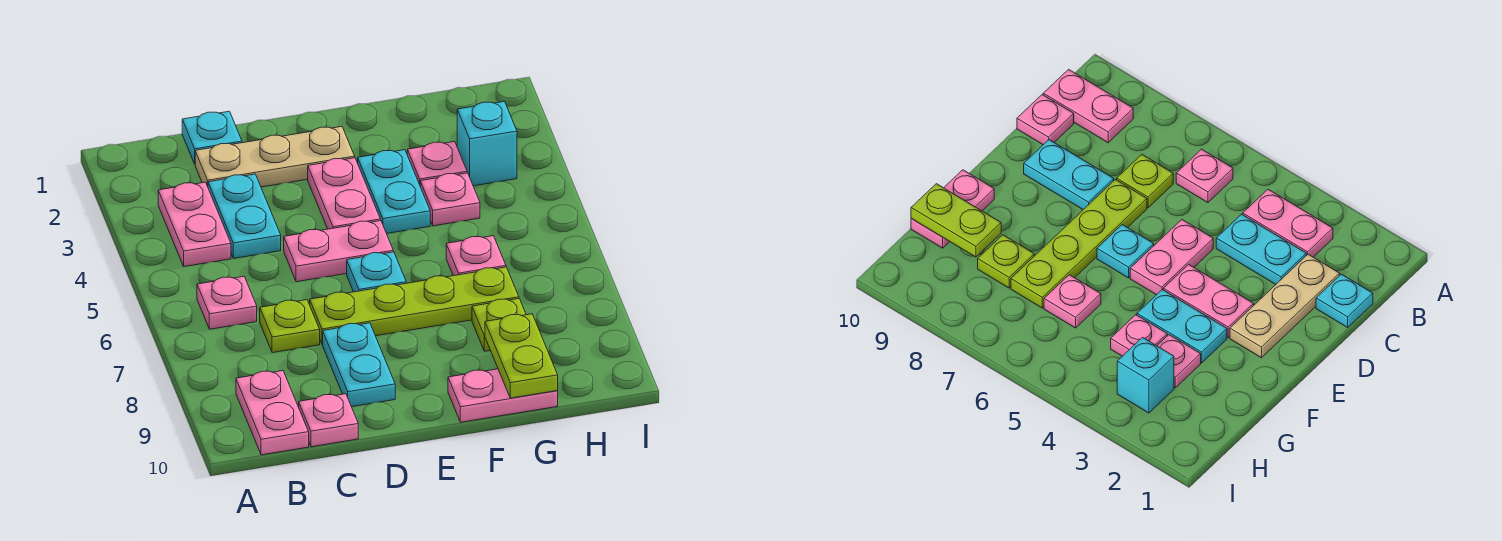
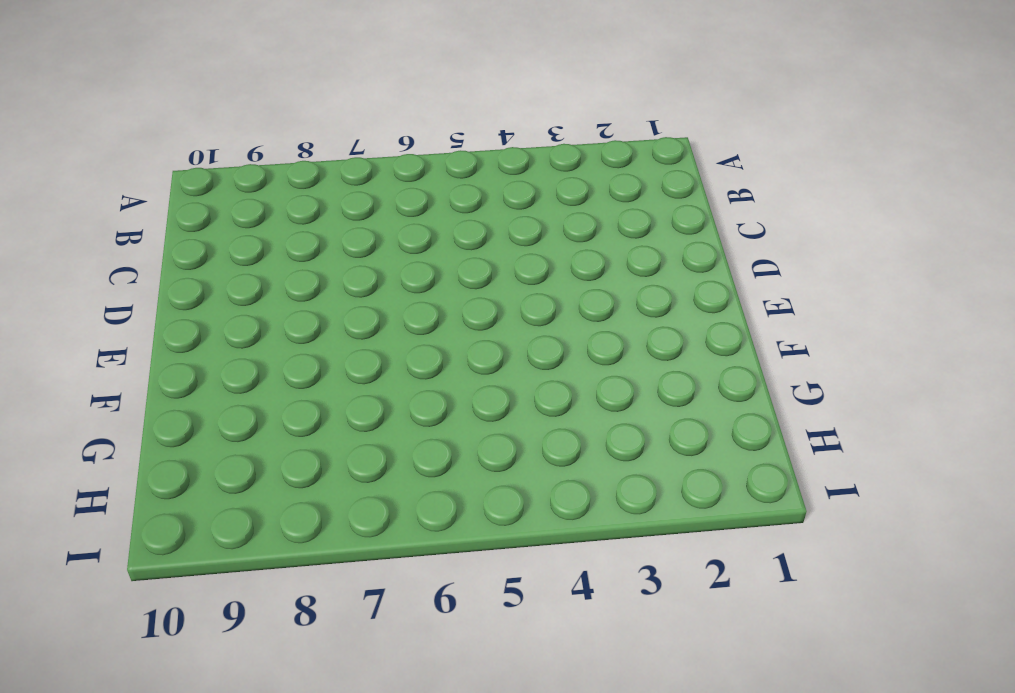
none -> pink plate B3:B4 level 1
none -> pink plate B6 level 1
none -> pink plate B9:B10 level 1

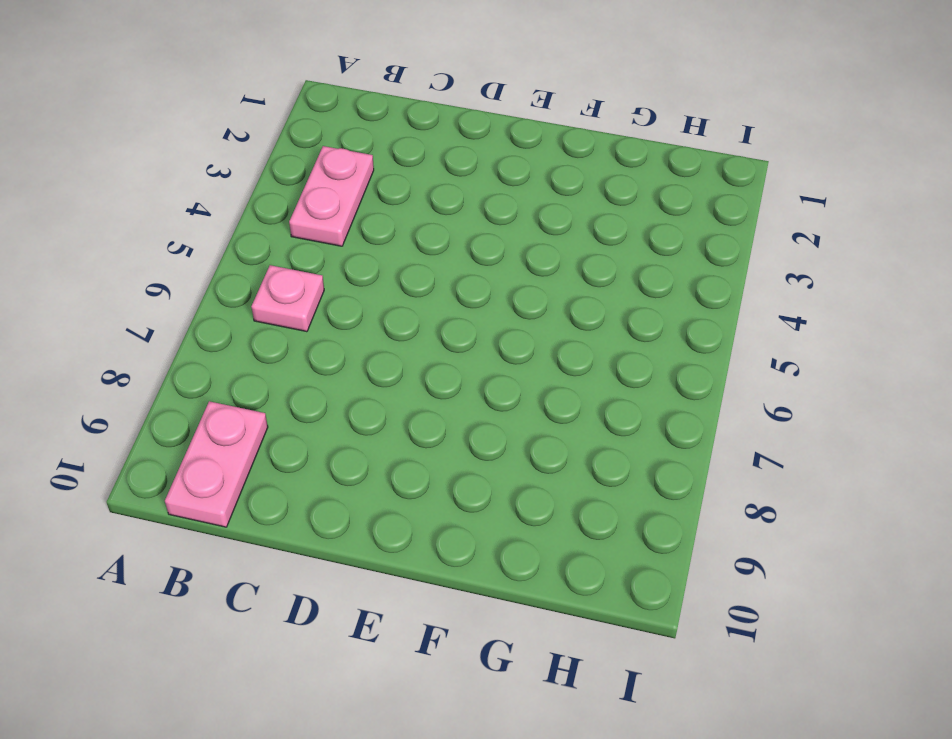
none -> cyan plate C1 level 1
none -> tan plate C2:E2 level 1
none -> cyan plate C3:C4 level 1

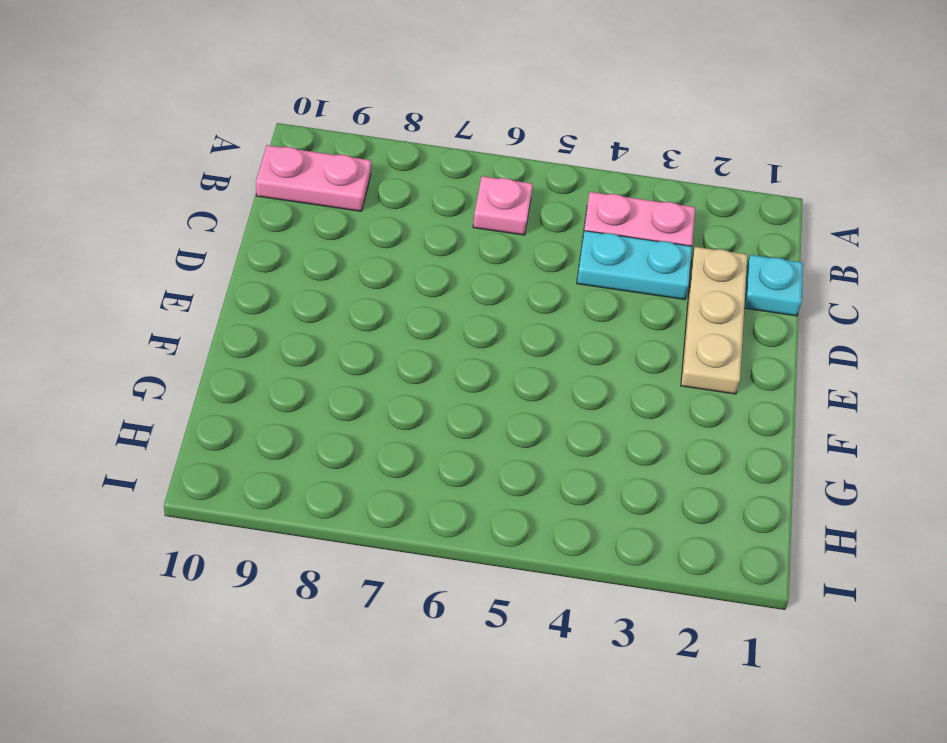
none -> lime plate C7 level 1
none -> pink plate C10 level 1
none -> pink plate D5:E5 level 1

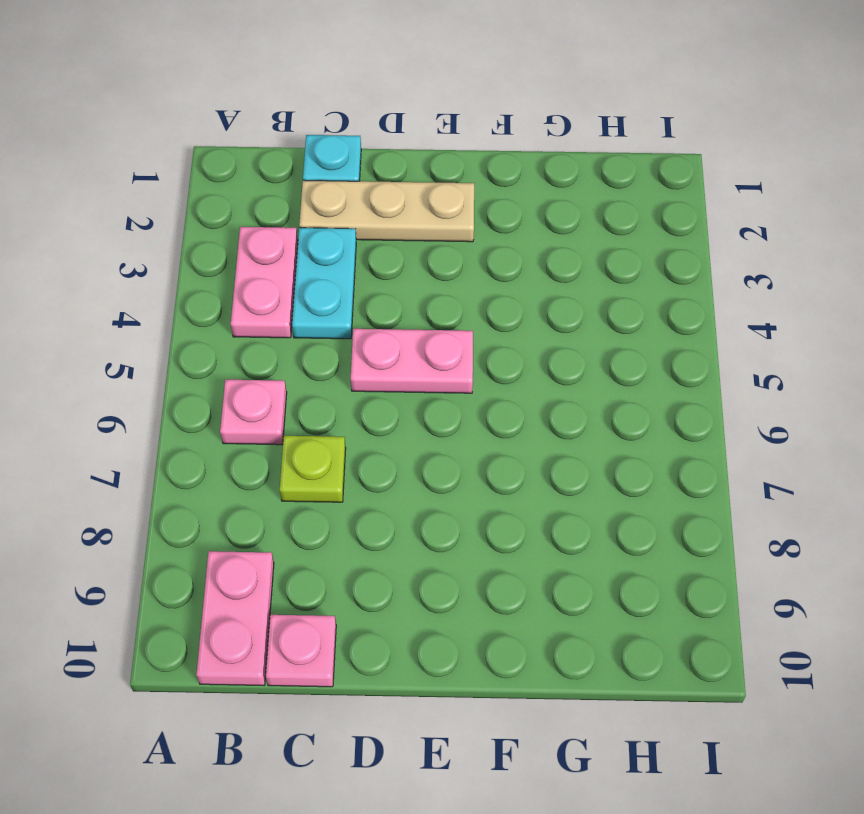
none -> lime plate D7:G7 level 1
none -> cyan plate D8:D9 level 1
none -> pink plate E3:E4 level 1

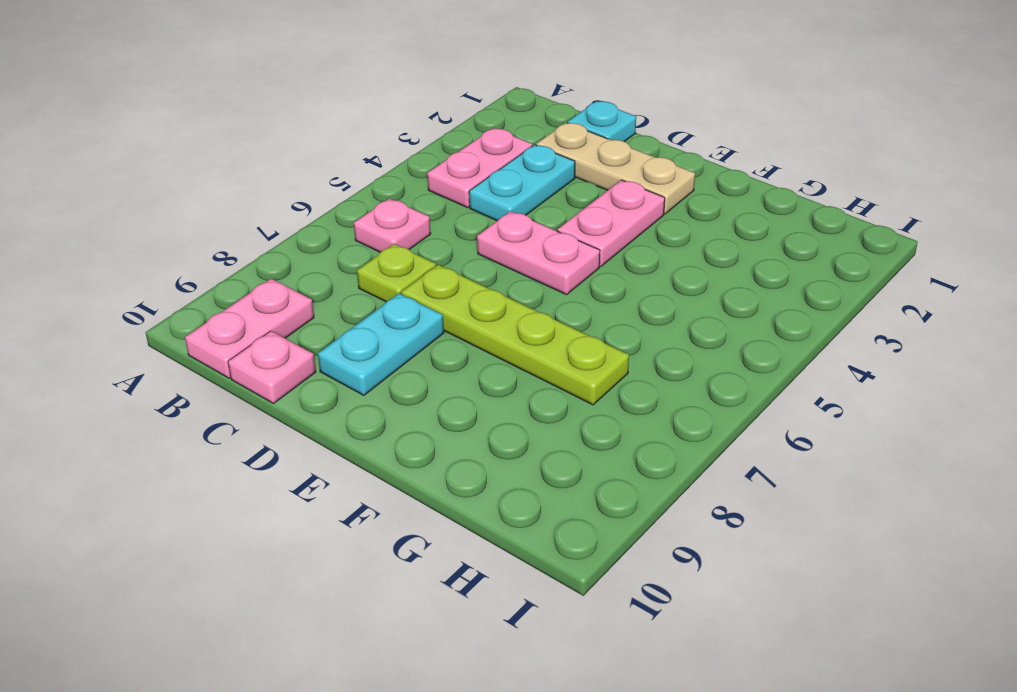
none -> cyan plate E6 level 1
none -> cyan plate F3:F4 level 1
none -> pink plate F10:G10 level 1

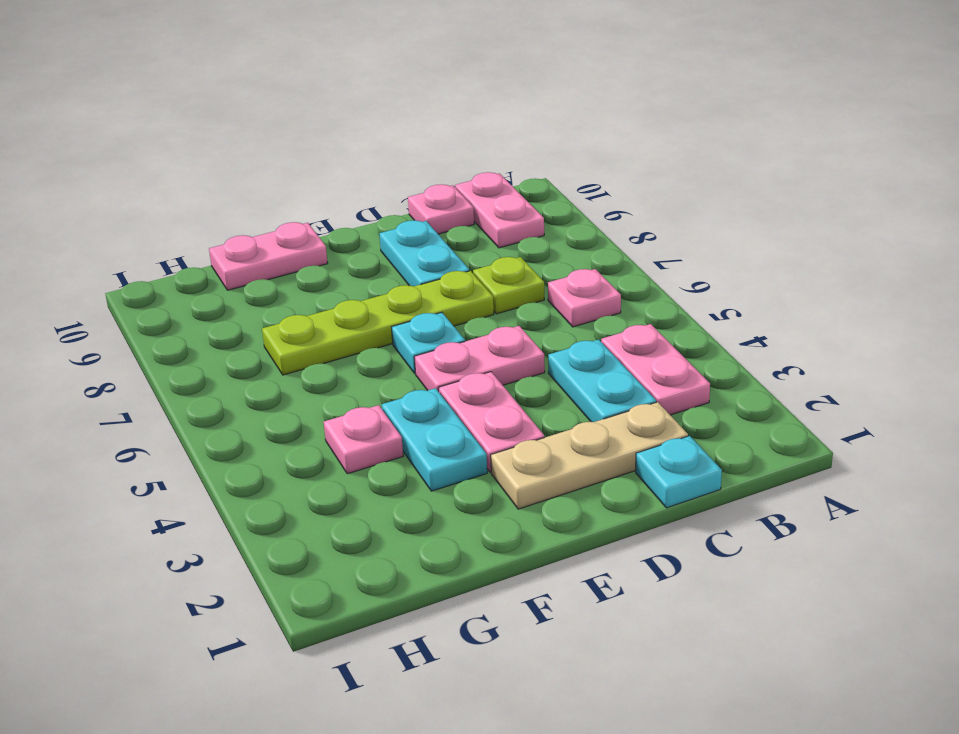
none -> pink plate G3 level 1
none -> pink plate G6 level 1
none -> lime plate G8 level 1

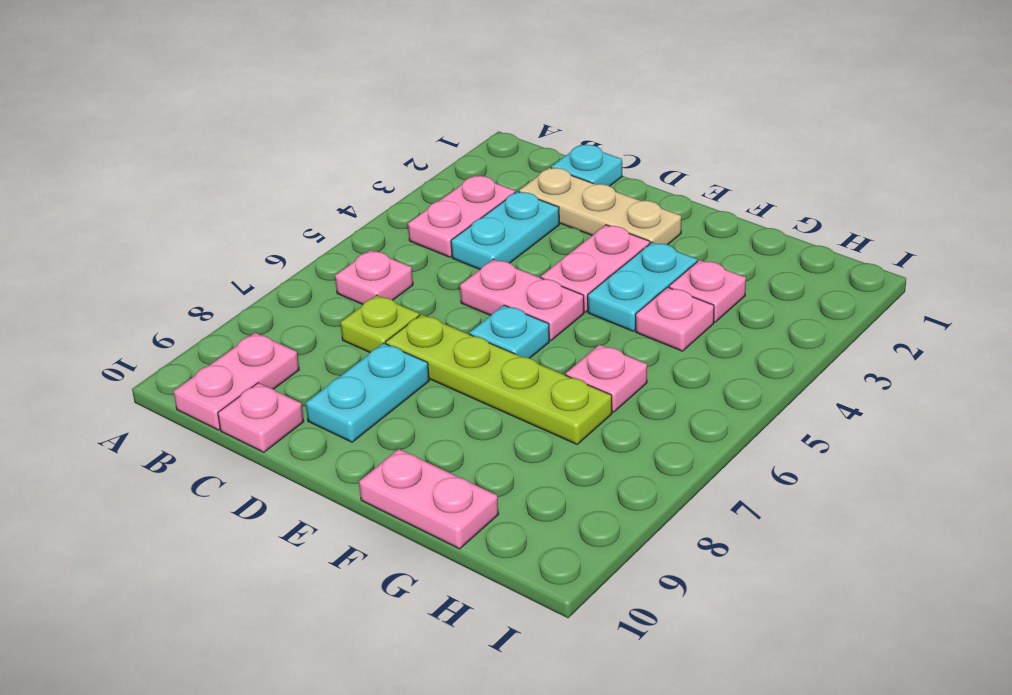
none -> lime plate G8 level 1
none -> cyan brick H3 level 1
none -> lime plate G9:G10 level 2

